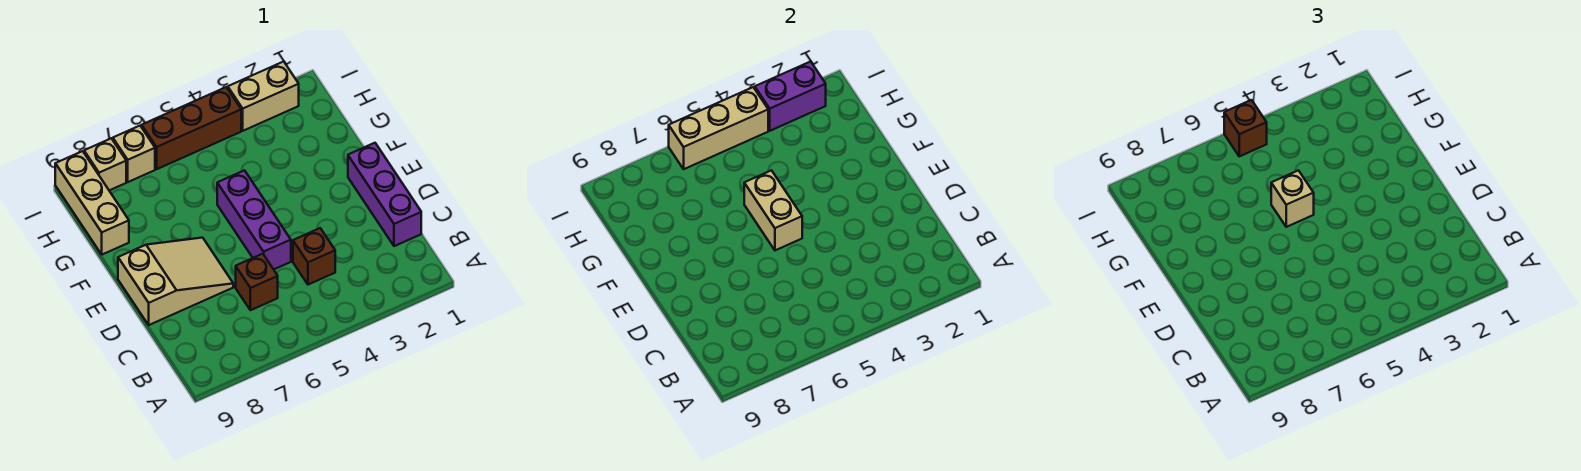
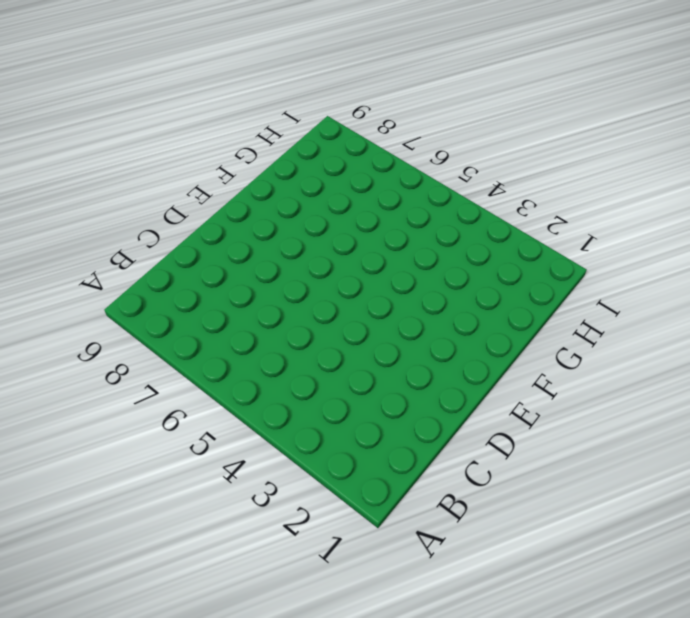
none -> purple brick C1:E1 level 1
none -> brown brick C4 level 1
none -> brown brick C6 level 1

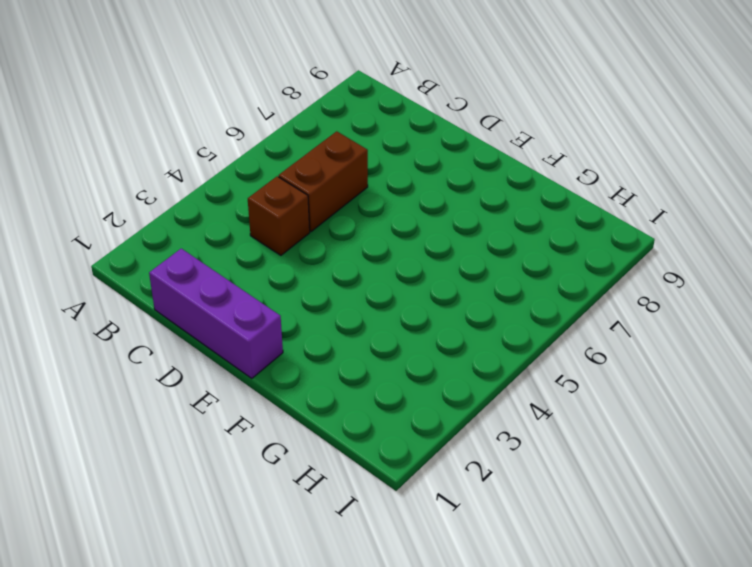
brown brick C5:C6 level 1 -> brown brick C6 level 1
none -> purple brick D5:F5 level 1
none -> tan slope D7:E9 level 1 top 9
none -> tan brick G9:I9 level 1

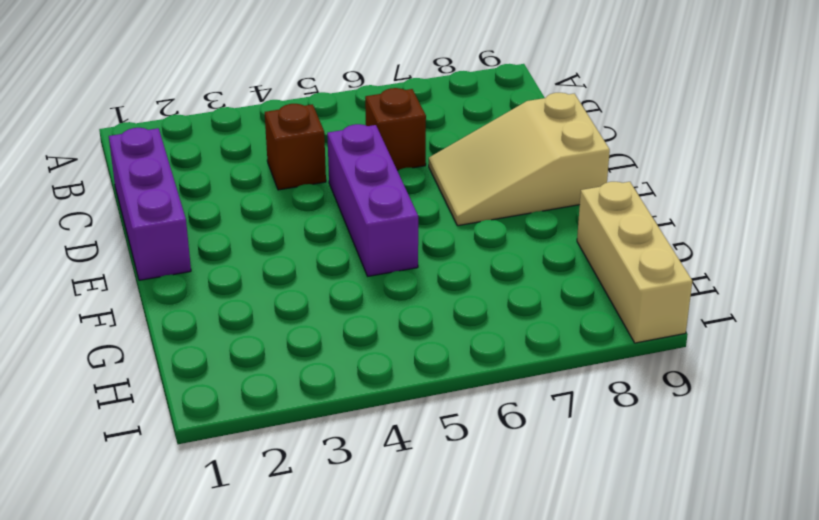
none -> tan brick I2:I3 level 1
none -> brown brick I4:I6 level 1
none -> tan brick I7 level 1

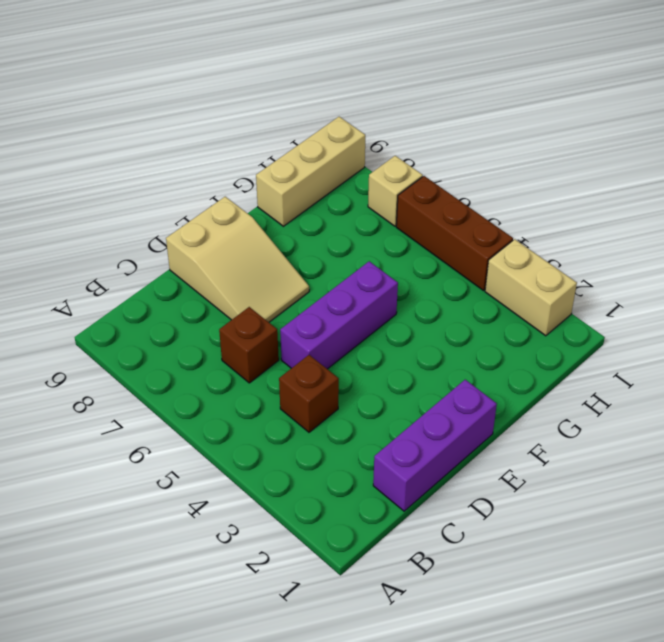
none -> tan brick I8 level 1
none -> tan brick E5:F5 level 2
none -> purple brick I2:I3 level 2

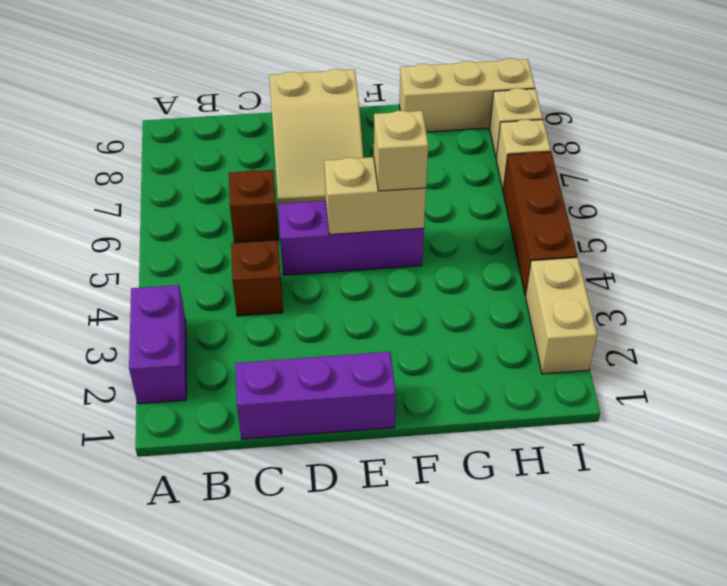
purple brick A2:A3 level 1 -> purple brick I2:I3 level 2
none -> tan brick I4:I6 level 2
none -> brown brick I5 level 3

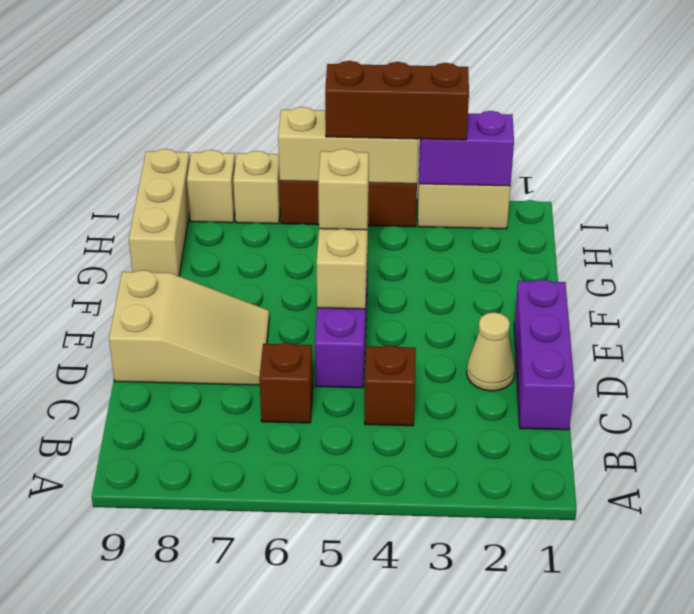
tan cone D2 level 1 -> none
brown brick I3:I5 level 3 -> brown brick I5 level 3

